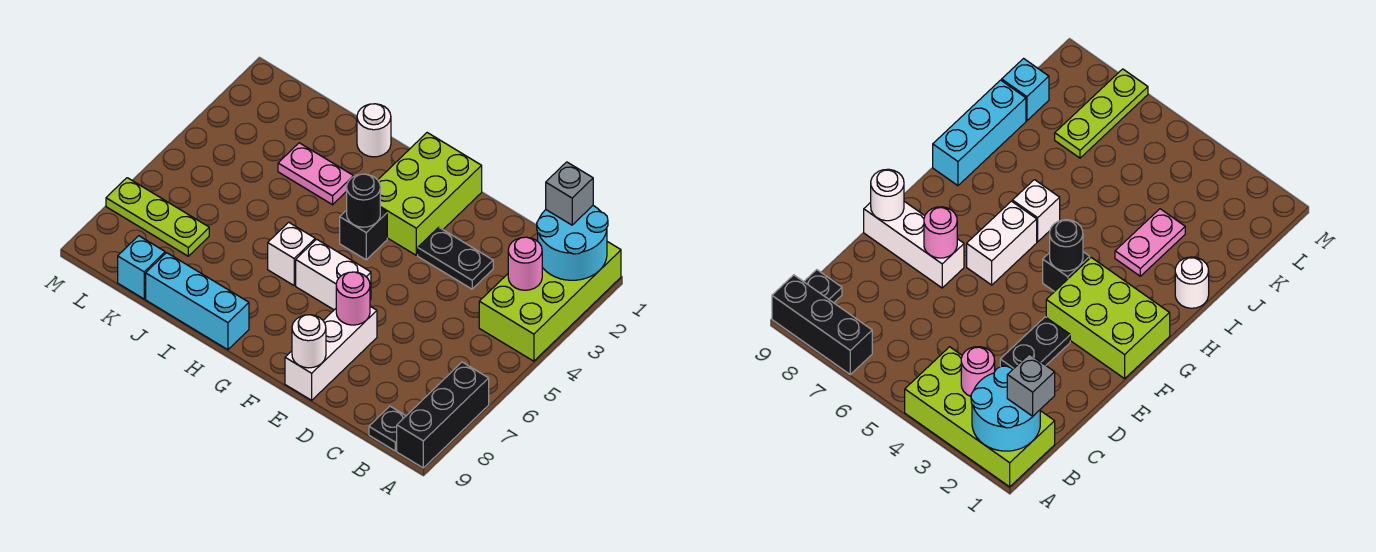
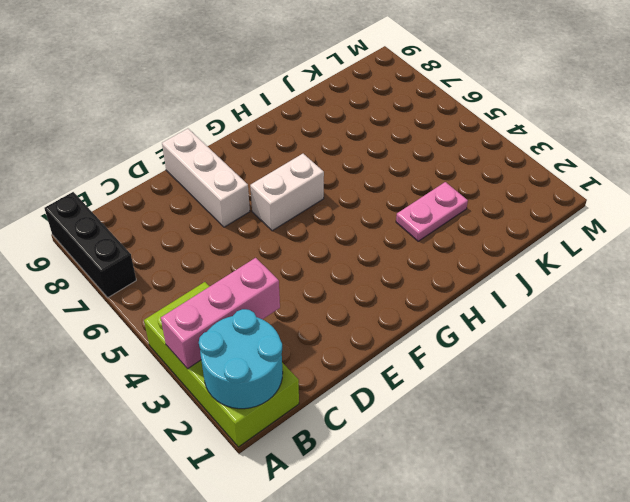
pink brick A3:C3 level 2 -> pink round brick B3 level 2
none -> black plate B9 level 1
none -> black plate D3:E3 level 1
none -> lime brick F1:G3 level 1

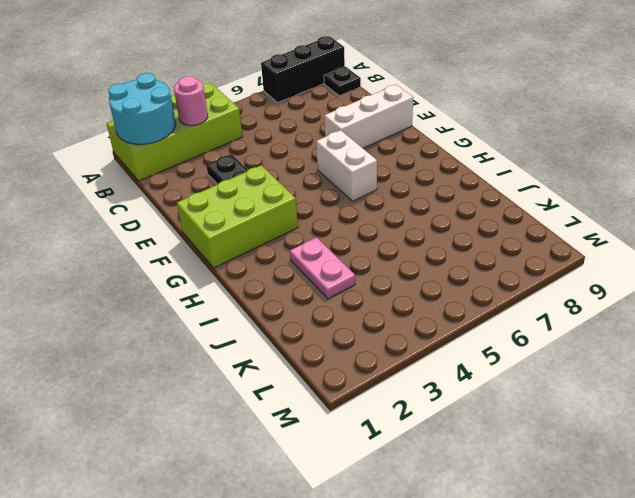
none -> black brick G4 level 1
none -> white brick H6 level 1
none -> cyan brick H9:J9 level 1

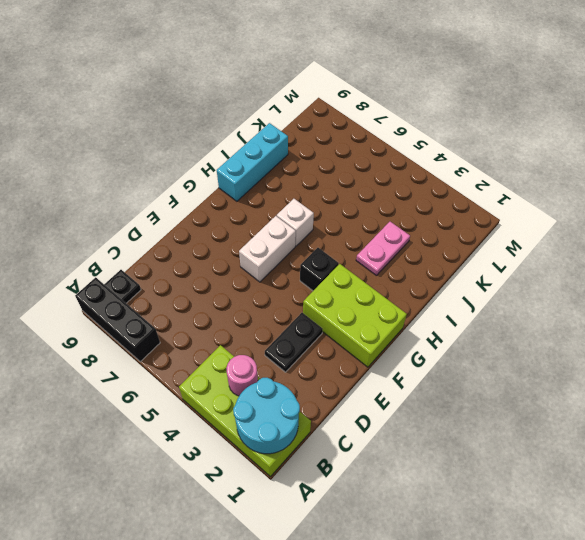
none -> white brick E7:E9 level 1
none -> white round brick I1 level 1
none -> lime plate K7:M7 level 1

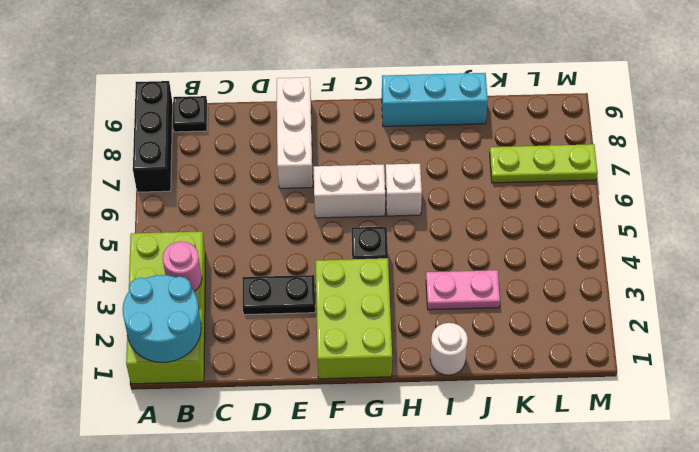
none -> cyan brick K9 level 1
none -> pink round brick E7 level 2
none -> white round brick E9 level 2

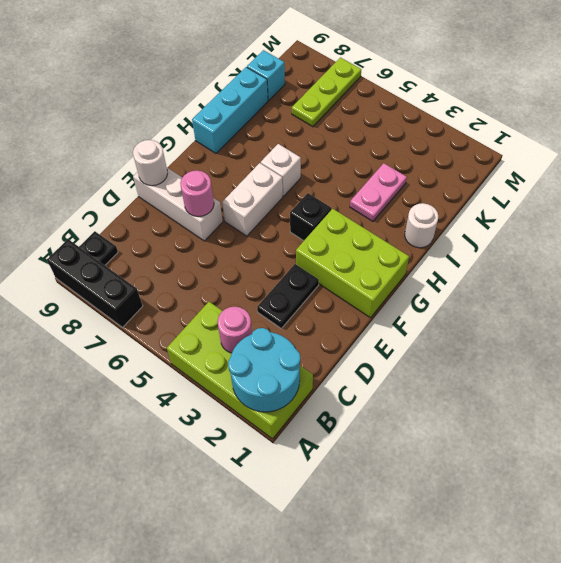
none -> black round brick G4 level 2
none -> grey brick B1 level 3

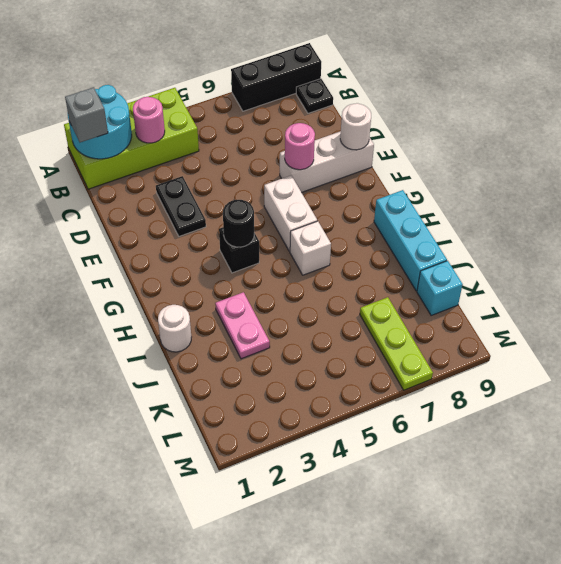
none -> lime brick F1:G3 level 1

